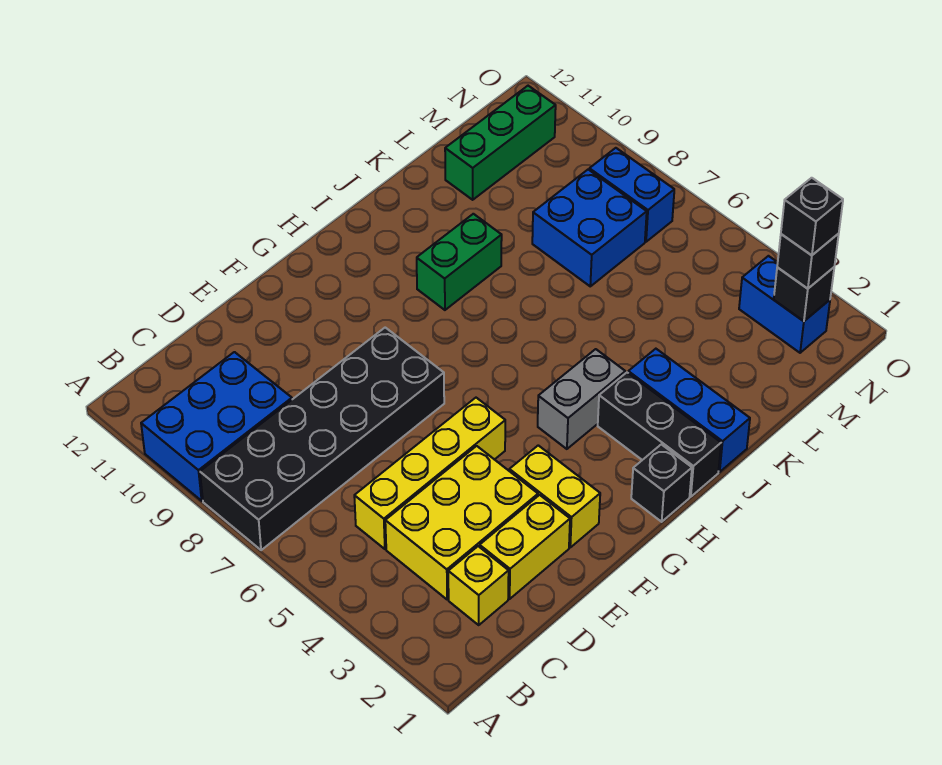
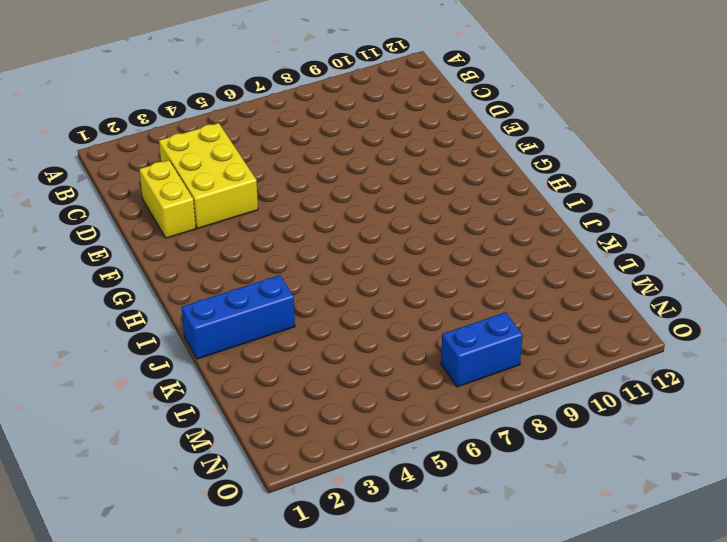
none -> black brick A7:F8 level 1
none -> blue brick A9:C10 level 1
none -> yellow brick C2 level 1

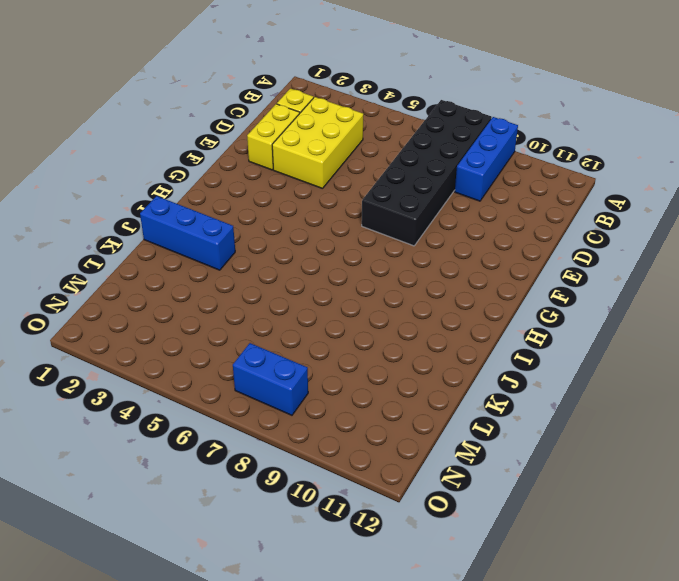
blue brick A9:C9 level 1 -> blue brick A9:C10 level 1
none -> yellow brick C5:F5 level 1
none -> yellow brick F2:F3 level 1
none -> black brick H1 level 1

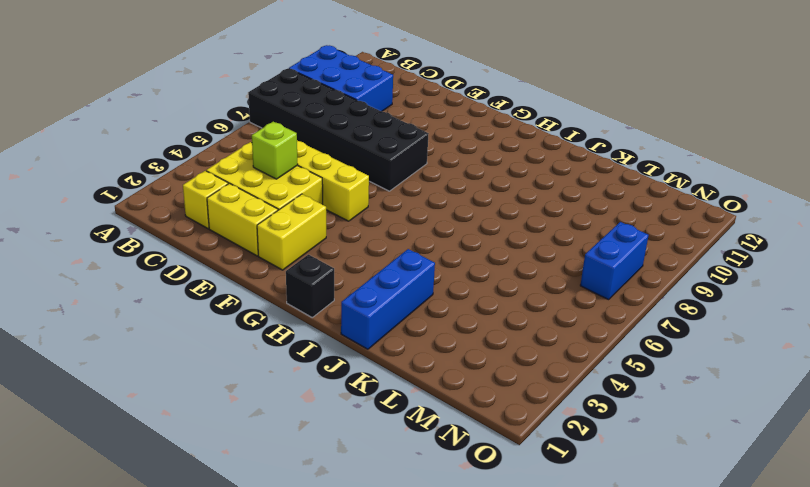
lime brick D4 level 2 -> none
none -> grey brick H4:I4 level 1
none -> black brick I1:I3 level 1
none -> green brick I9:J9 level 1

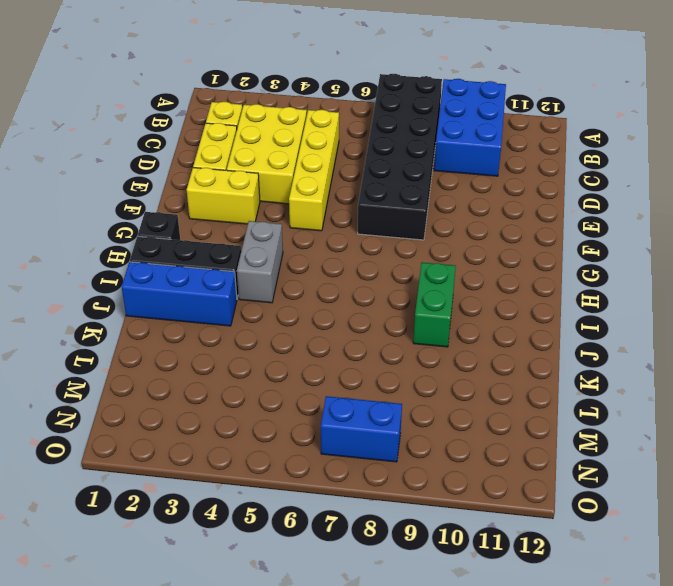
none -> blue brick L7:M8 level 1
none -> green brick L11:N11 level 1
none -> blue brick N2:N3 level 1

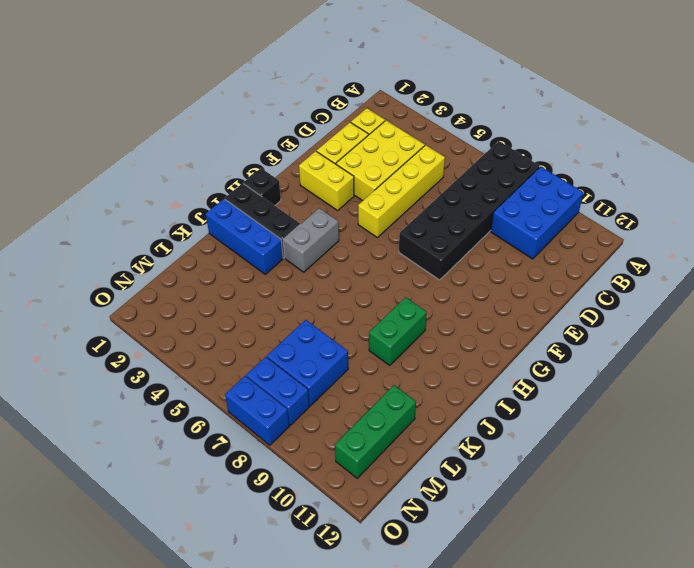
blue brick O7:O8 level 1 -> blue brick N2:N3 level 1
none -> black brick N2 level 2
none -> black brick N2 level 3
none -> black brick N2 level 4

